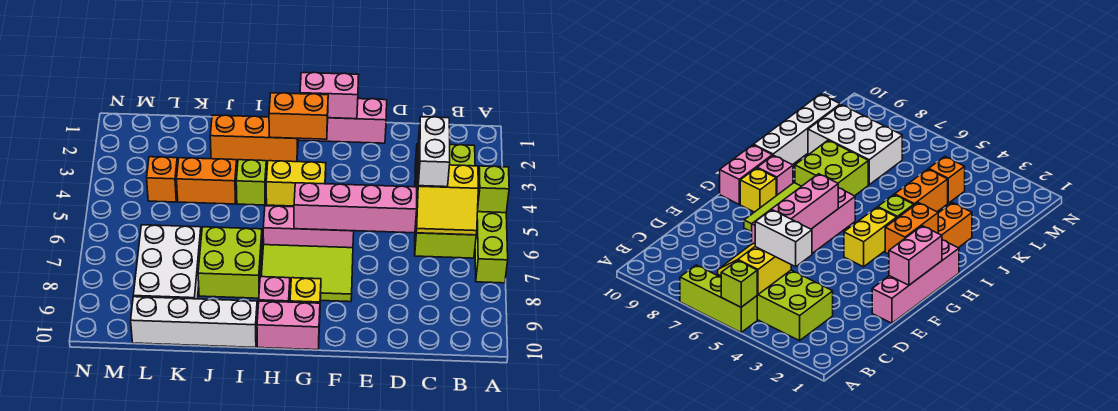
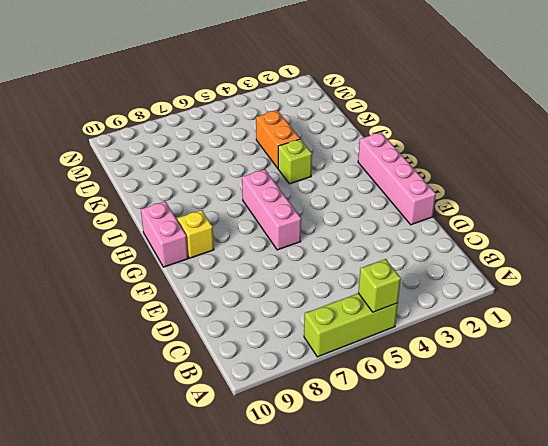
none -> lime brick B3:C6 level 1
none -> lime tile F7:H8 level 1
none -> yellow brick G4:H4 level 1

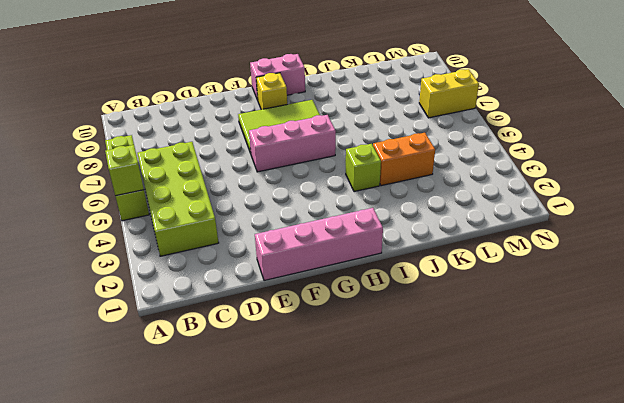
yellow brick M7:N7 level 1 -> yellow brick G4:H4 level 1
none -> orange brick H2:J2 level 1
none -> pink brick H9 level 1
none -> lime brick I7:J8 level 1

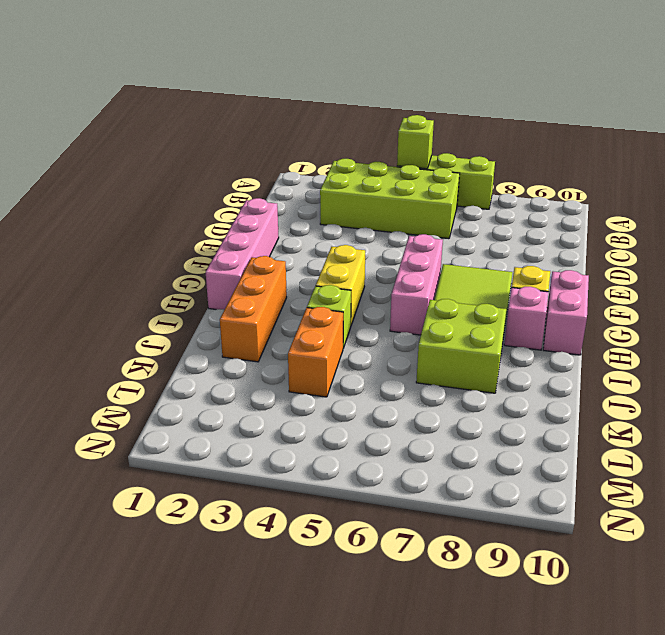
none -> white brick I10:L10 level 1
none -> white brick K7:L9 level 1
none -> orange brick L4 level 1

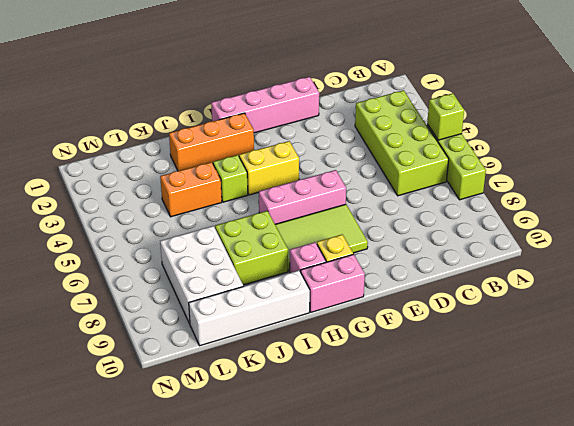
none -> orange brick L4 level 1
none -> yellow slope B5:C6 level 2 top 5
none -> pink brick D6:G6 level 2

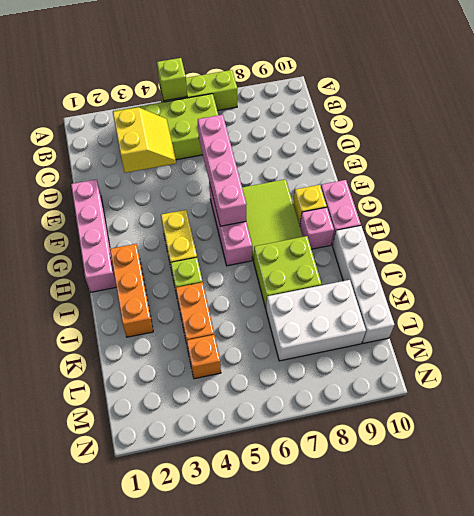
yellow slope C3:D4 level 2 top 3 -> yellow slope B5:C6 level 2 top 5
none -> pink brick F1:G1 level 2
none -> orange brick G2:H2 level 2
none -> white brick C4:C5 level 3

